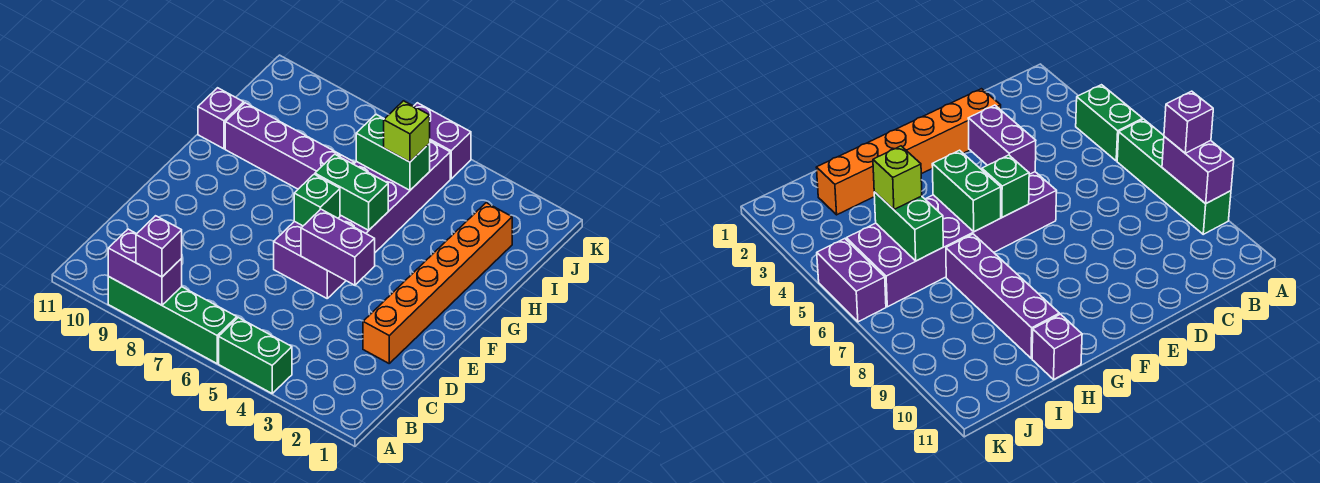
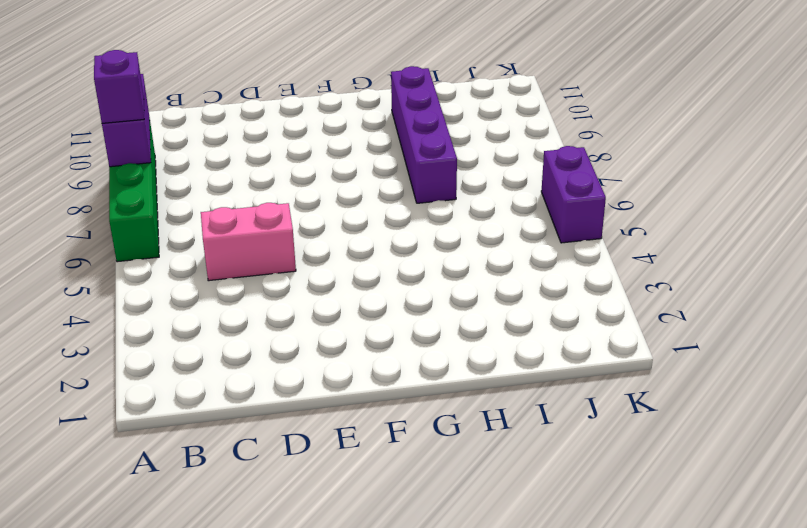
pink brick C5:D5 level 1 -> none
none -> green brick A4:A5 level 1
none -> orange brick D2:I2 level 1
none -> purple brick E5:J6 level 1

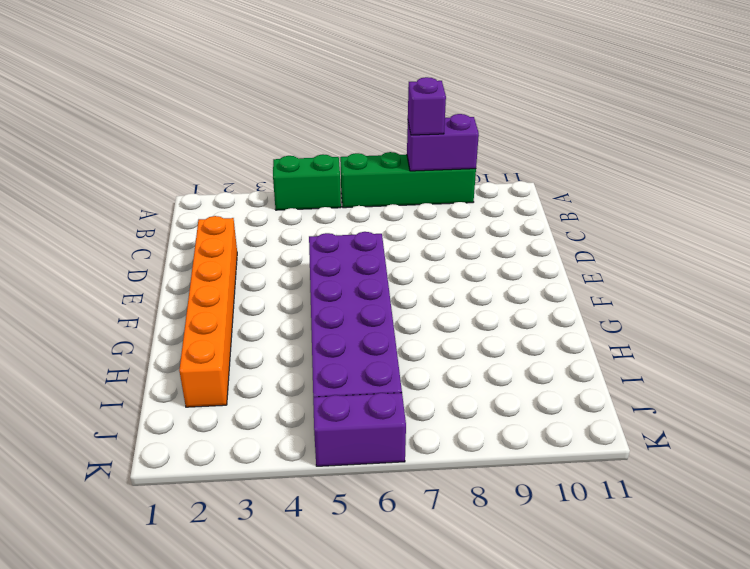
none -> purple brick H7:H10 level 1
none -> purple brick H11 level 1
none -> purple brick E4:E5 level 2

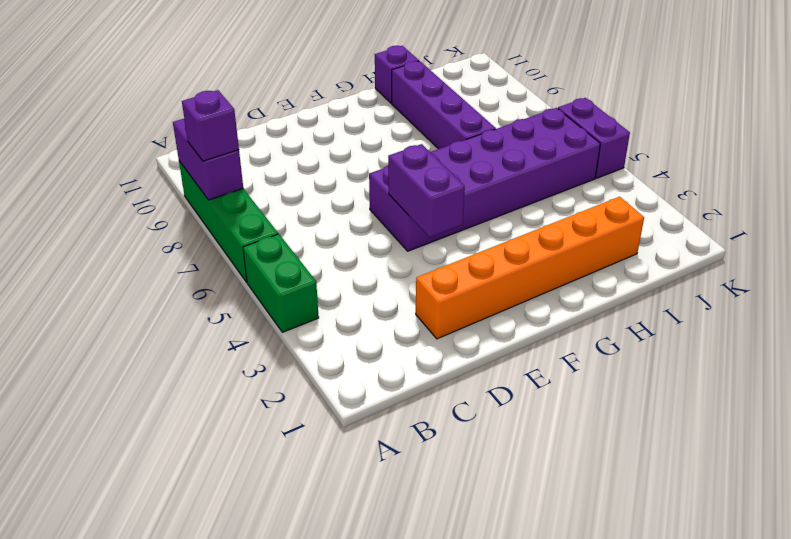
none -> green brick F6 level 2
none -> green brick G5:G6 level 2
none -> green brick I5:I6 level 2

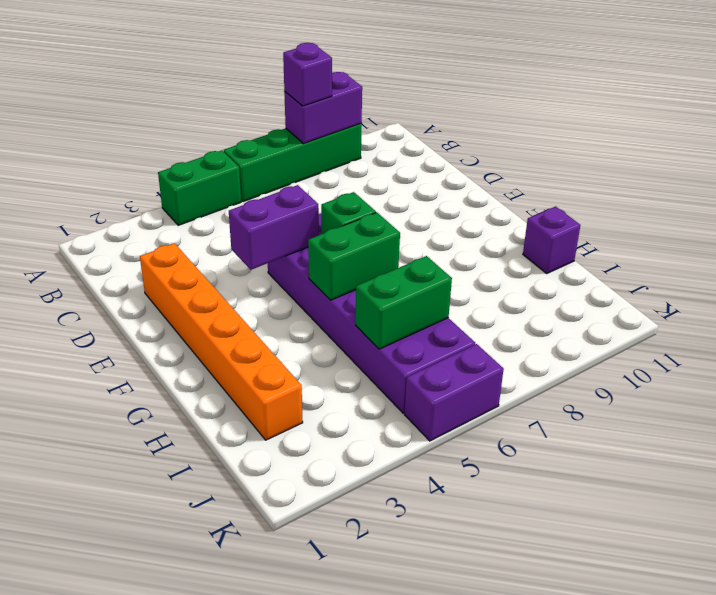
none -> purple brick H7:H10 level 1
none -> lime brick I5 level 3

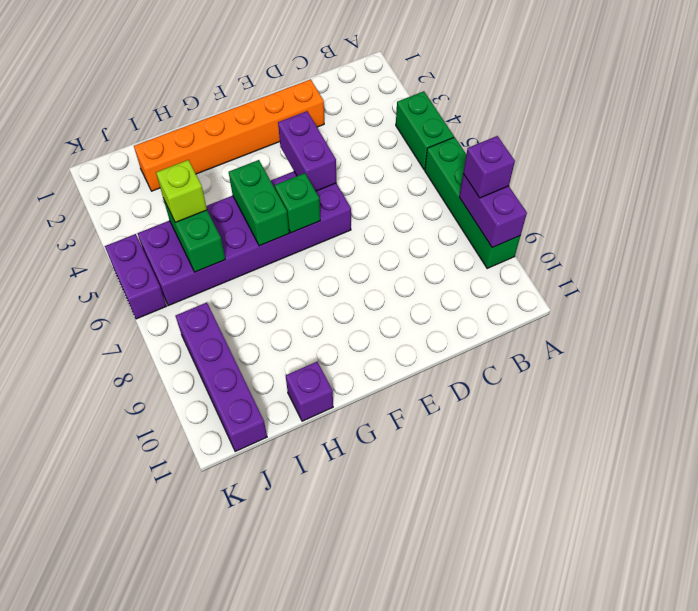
purple brick J8:J11 level 1 -> purple brick H7:H10 level 1

